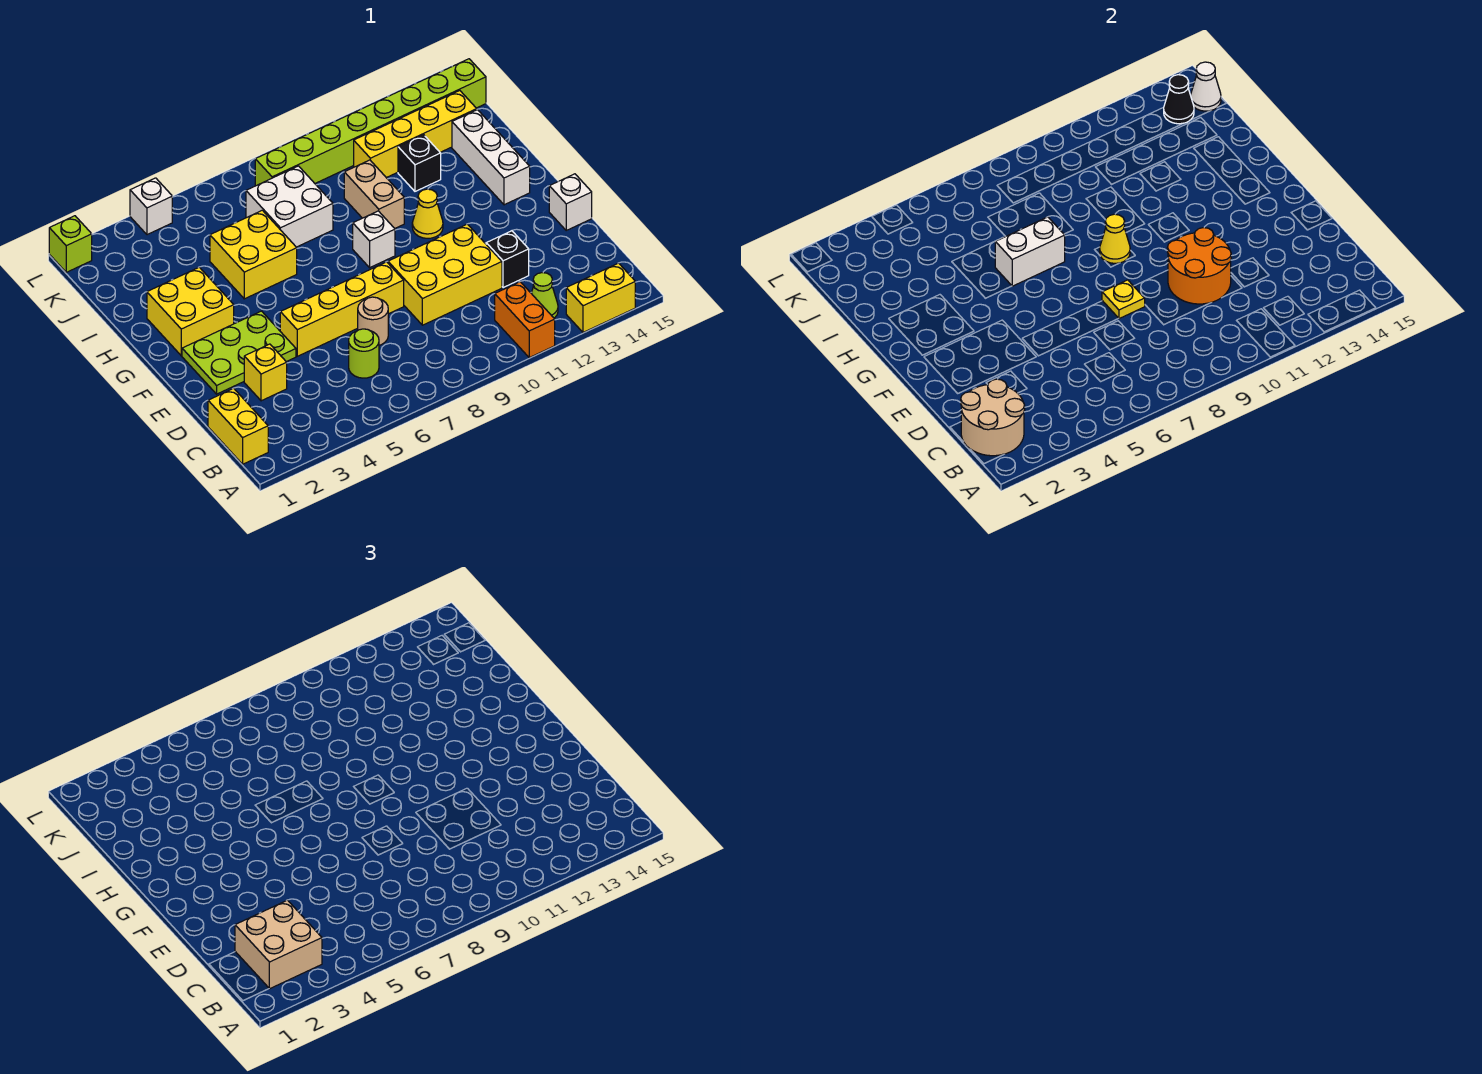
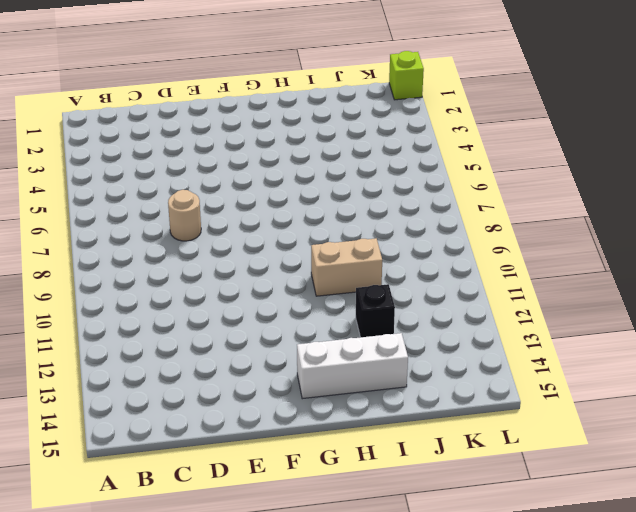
none -> orange brick A11:B11 level 1
none -> yellow brick A13:A14 level 1
none -> yellow brick B1:C1 level 1
none -> lime cone B12 level 1

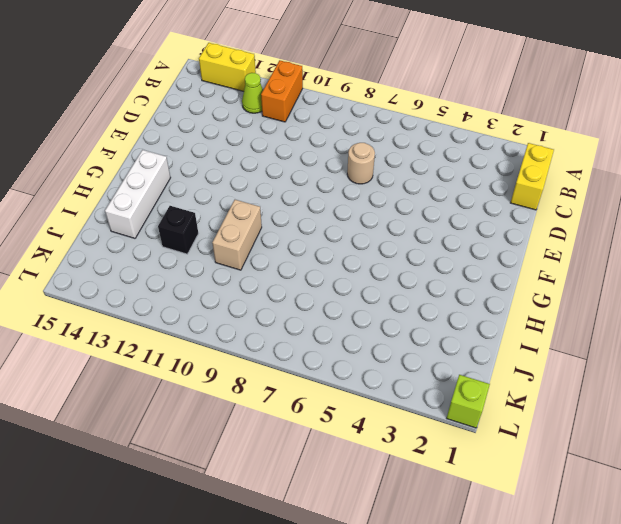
none -> lime round brick C6 level 1
none -> yellow brick D3 level 1
none -> yellow brick D9:E11 level 1
none -> black brick D12 level 1

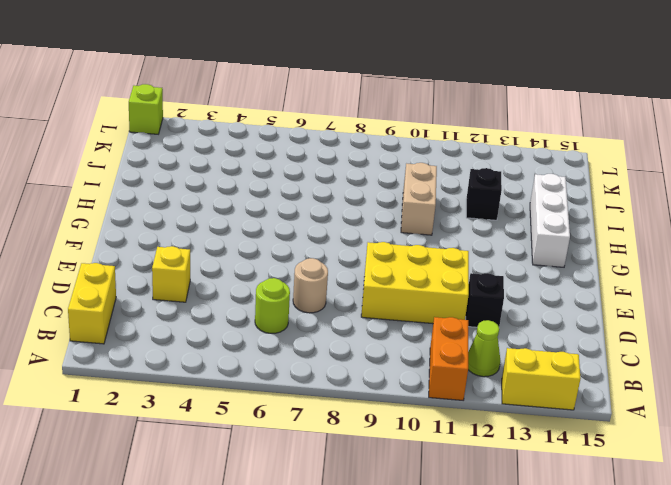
none -> lime plate E2:F4 level 1
none -> yellow brick E5:E8 level 1
none -> white brick E15 level 1
none -> yellow brick G2:H3 level 1

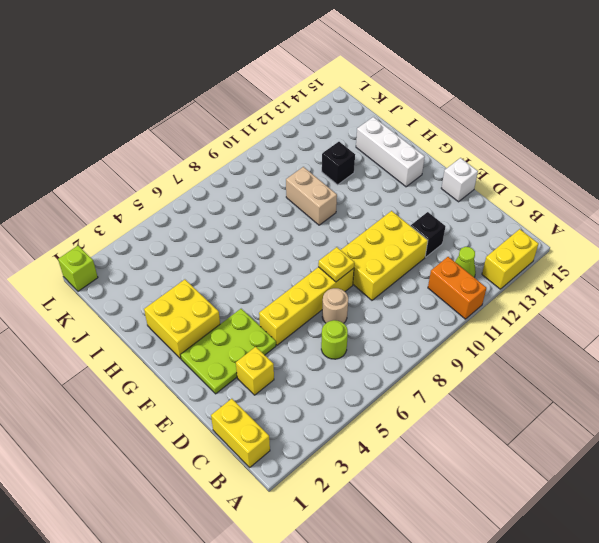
none -> white brick G9 level 1
none -> yellow cone G11 level 1
none -> yellow brick H5:I6 level 1
none -> white brick I7:J8 level 1

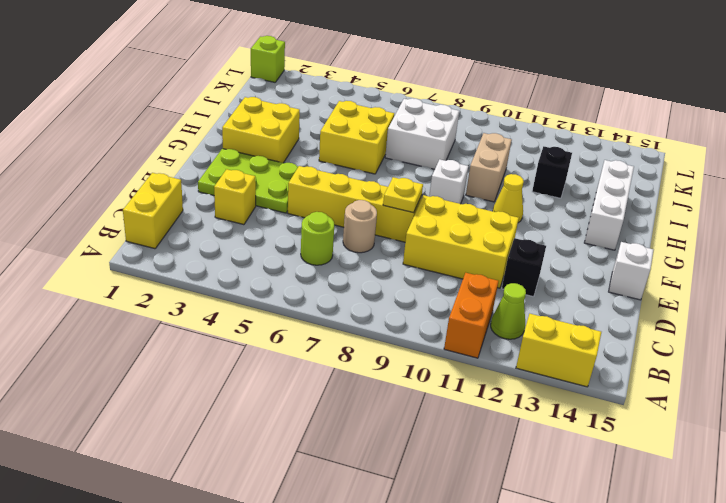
none -> yellow brick J11:J14 level 1
none -> lime brick K8:K15 level 1
none -> white brick L4 level 1
none -> tan round brick B1:C2 level 2

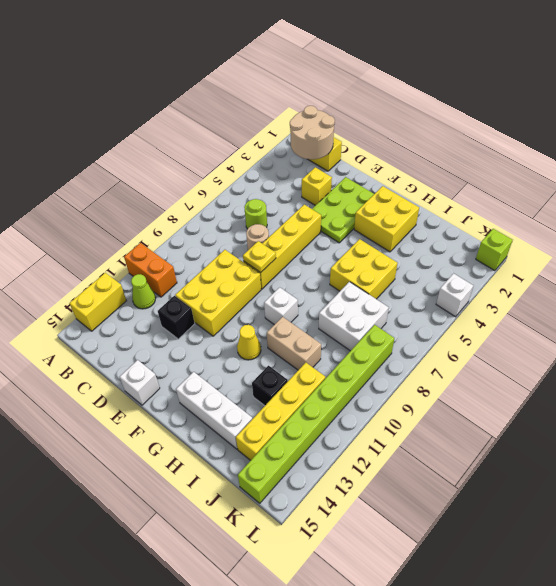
none -> orange round brick D10:E11 level 2
none -> yellow cone G9 level 2
none -> white brick H6:H7 level 2
none -> black cone K14 level 2

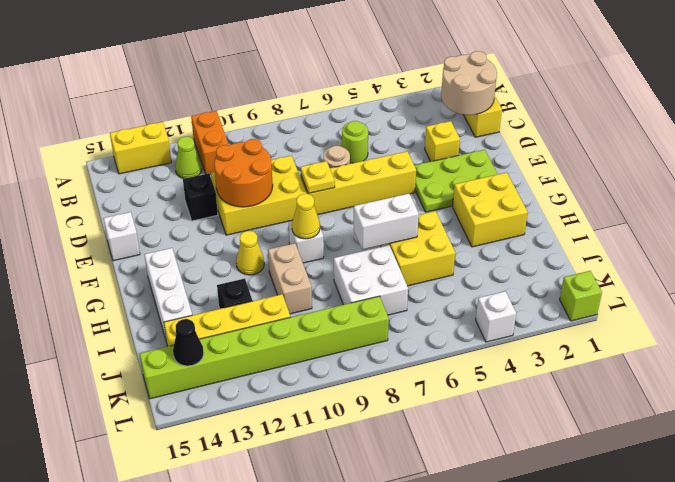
none -> white cone K15 level 2
none -> tan brick B2:C3 level 3

